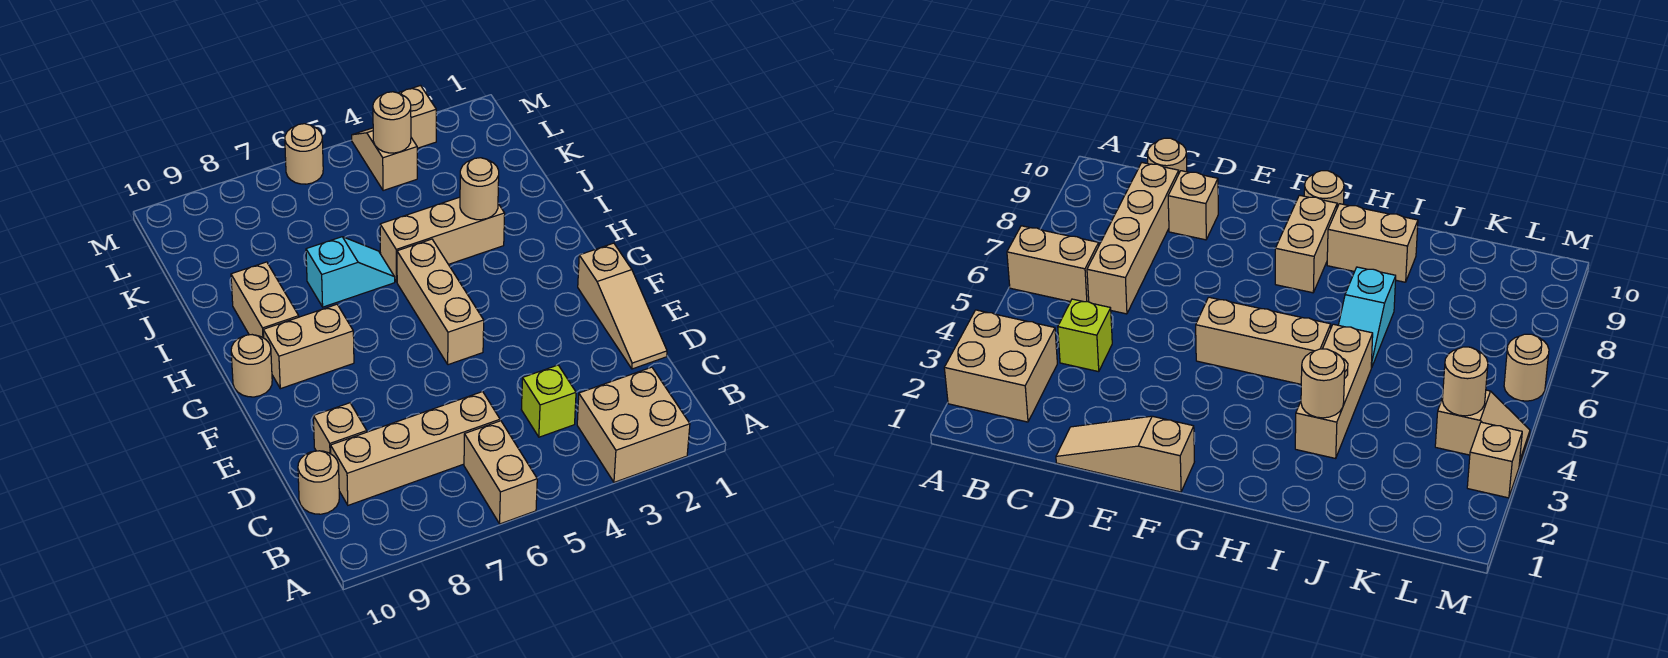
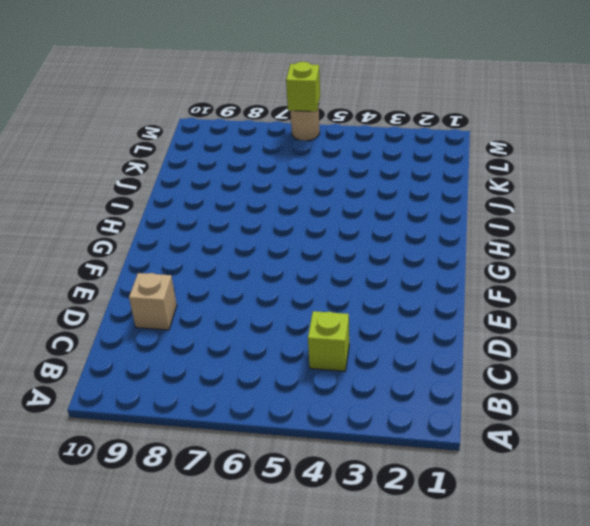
lime brick M6 level 2 -> none
none -> tan brick A2:B3 level 1
none -> tan brick A6:B6 level 1
none -> tan brick C6:C9 level 1

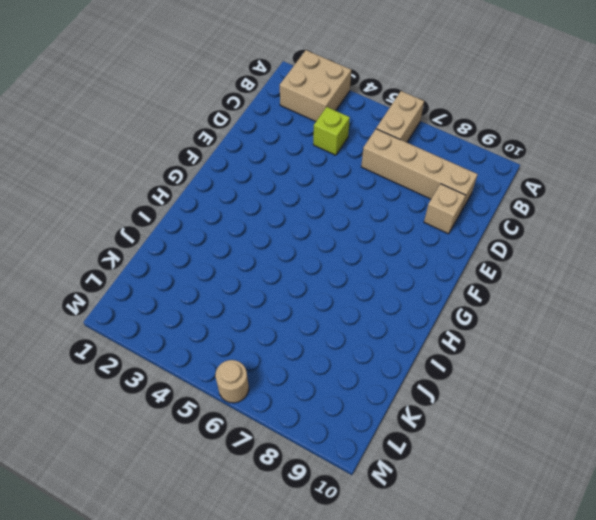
none -> tan round brick C10 level 1
none -> tan slope D1:F1 level 1 top F
none -> tan brick F5:H5 level 1

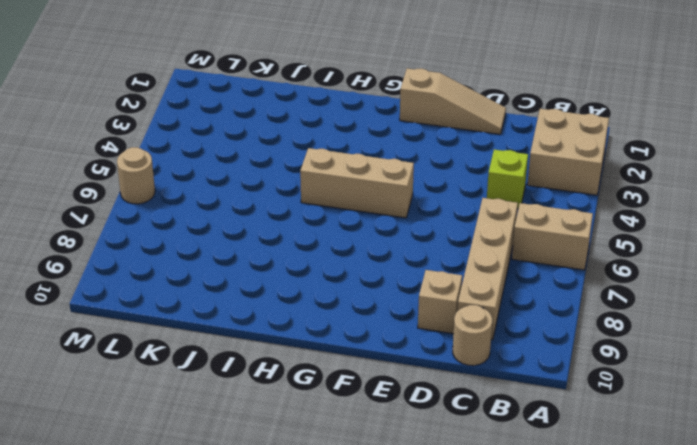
none -> tan brick G8:G9 level 1
none -> tan round brick G10 level 1
none -> tan brick H9:I9 level 1

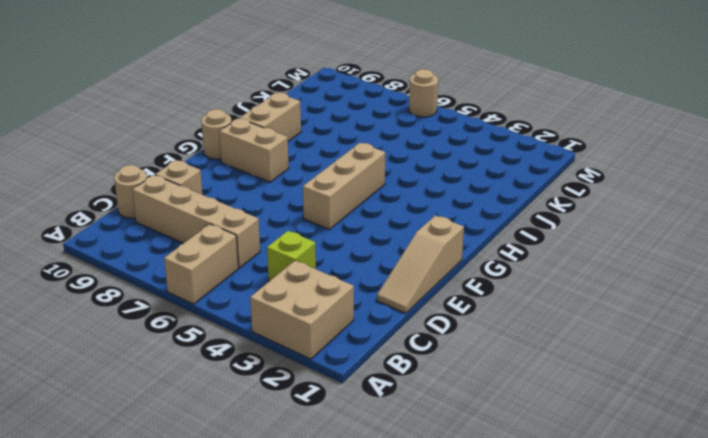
none -> tan brick I3:I5 level 1
none -> cyan slope I6:I7 level 1 top 7
none -> tan slope L4:M4 level 1 top L

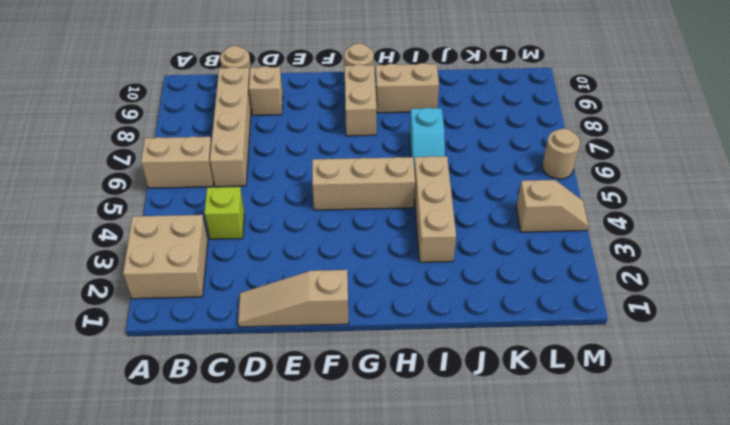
none -> tan brick M3 level 1
none -> tan round brick I3 level 2
none -> tan round brick L4 level 2

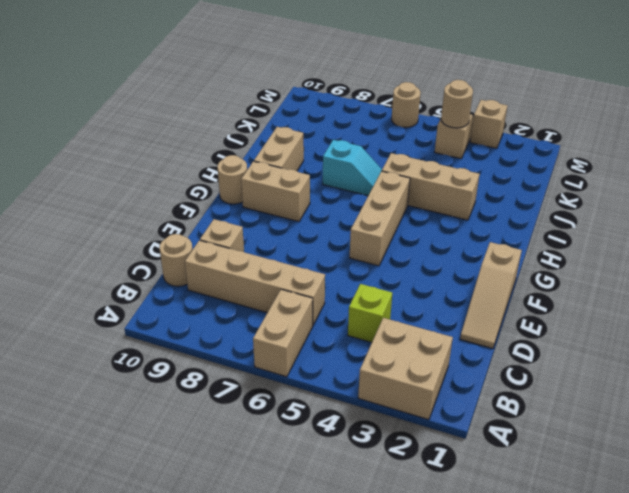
none -> tan round brick I3 level 2

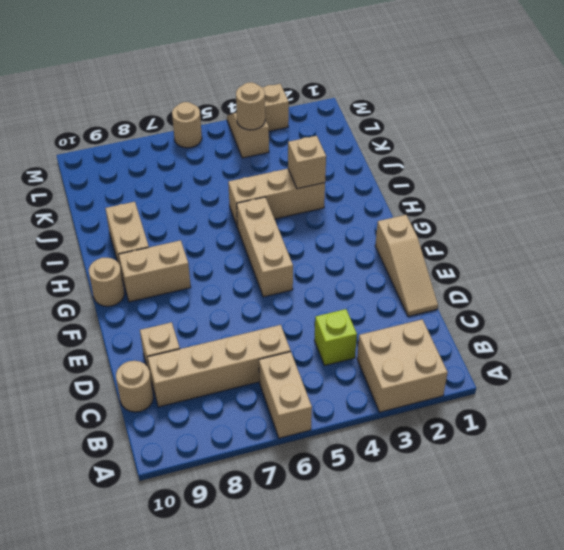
tan brick I3 level 2 -> tan round brick I3 level 2
none -> cyan slope I6:I7 level 1 top 7

